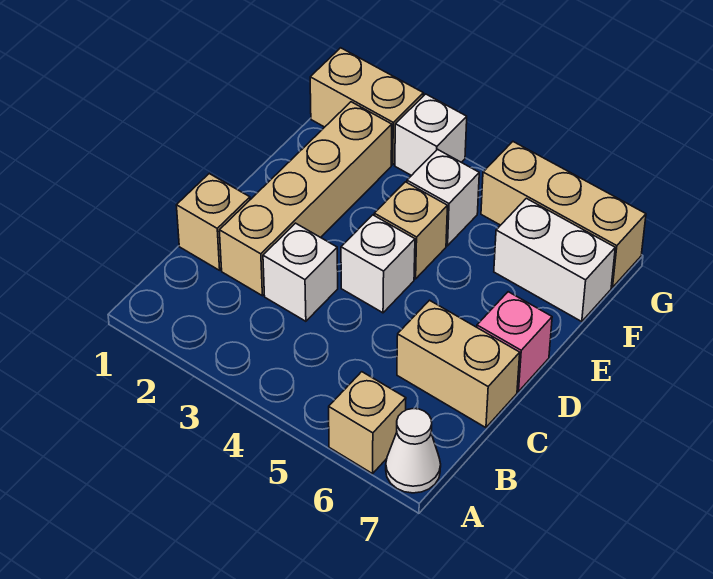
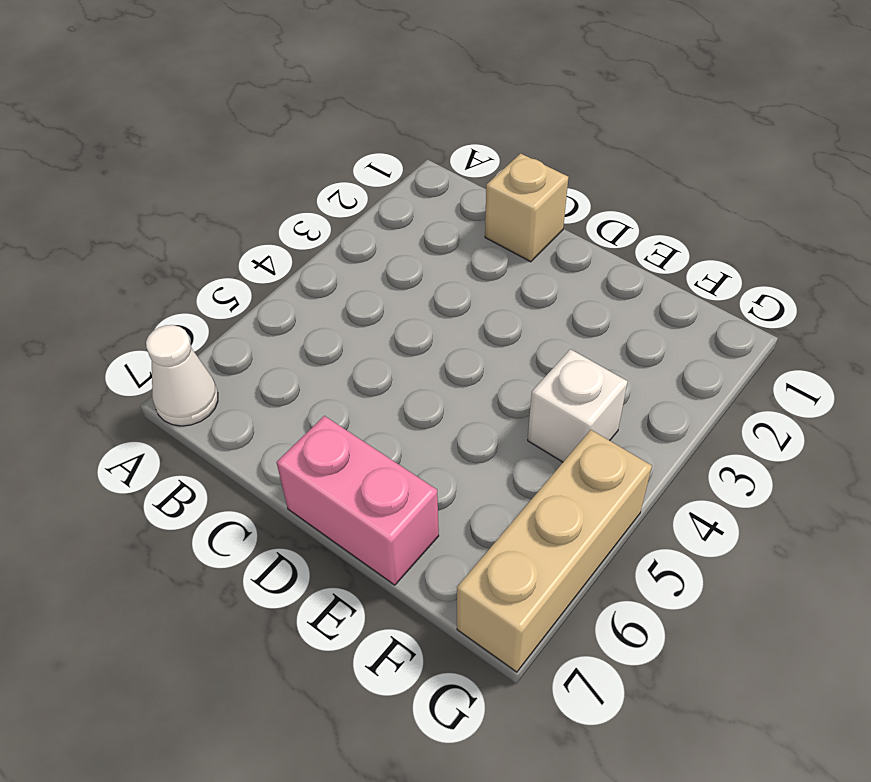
pink brick D7:E7 level 1 -> pink brick D7 level 1
none -> tan brick A6 level 1
none -> tan brick C2:F2 level 1
none -> white brick C3 level 1

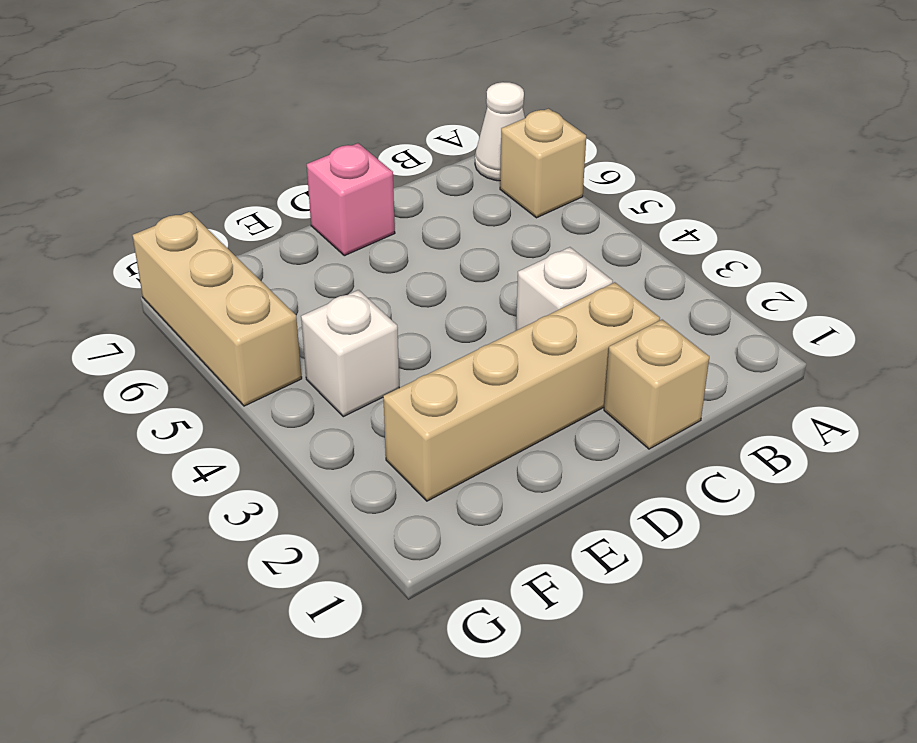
none -> tan brick C6:C7 level 1
none -> white brick D4 level 1
none -> tan brick E4 level 1

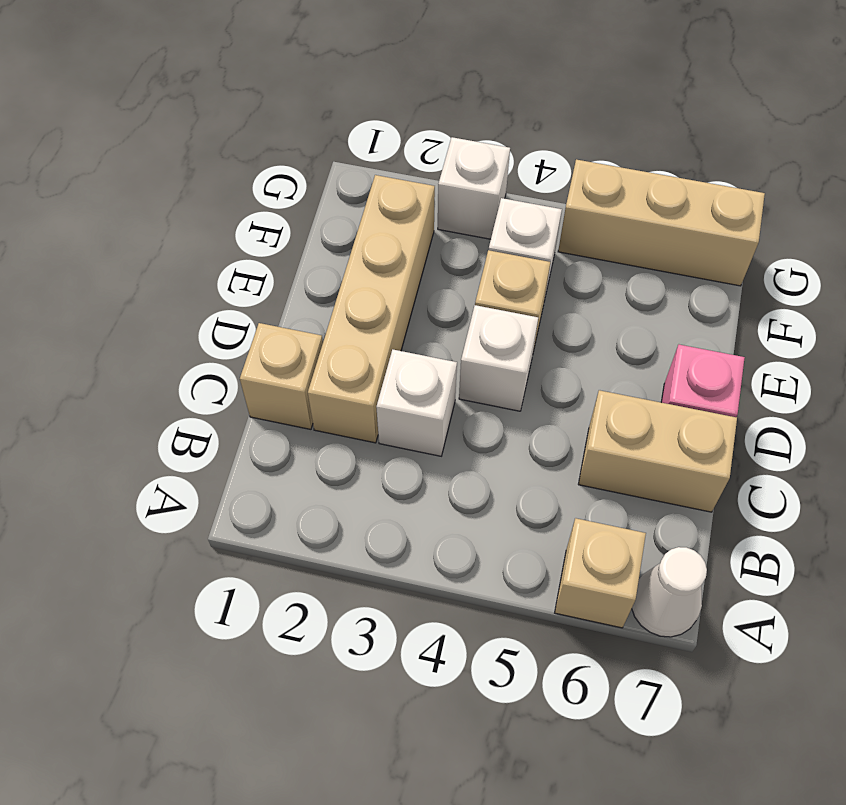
none -> white brick F6:F7 level 1
none -> tan brick G1:G2 level 1

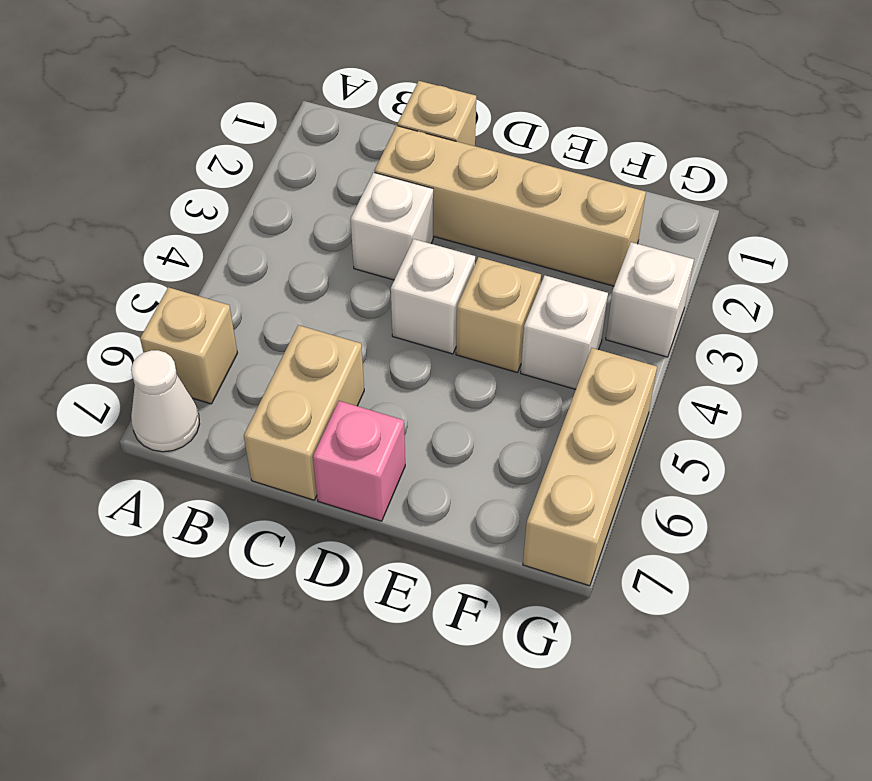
none -> white brick F6:F7 level 1
none -> tan brick G1:G2 level 1

